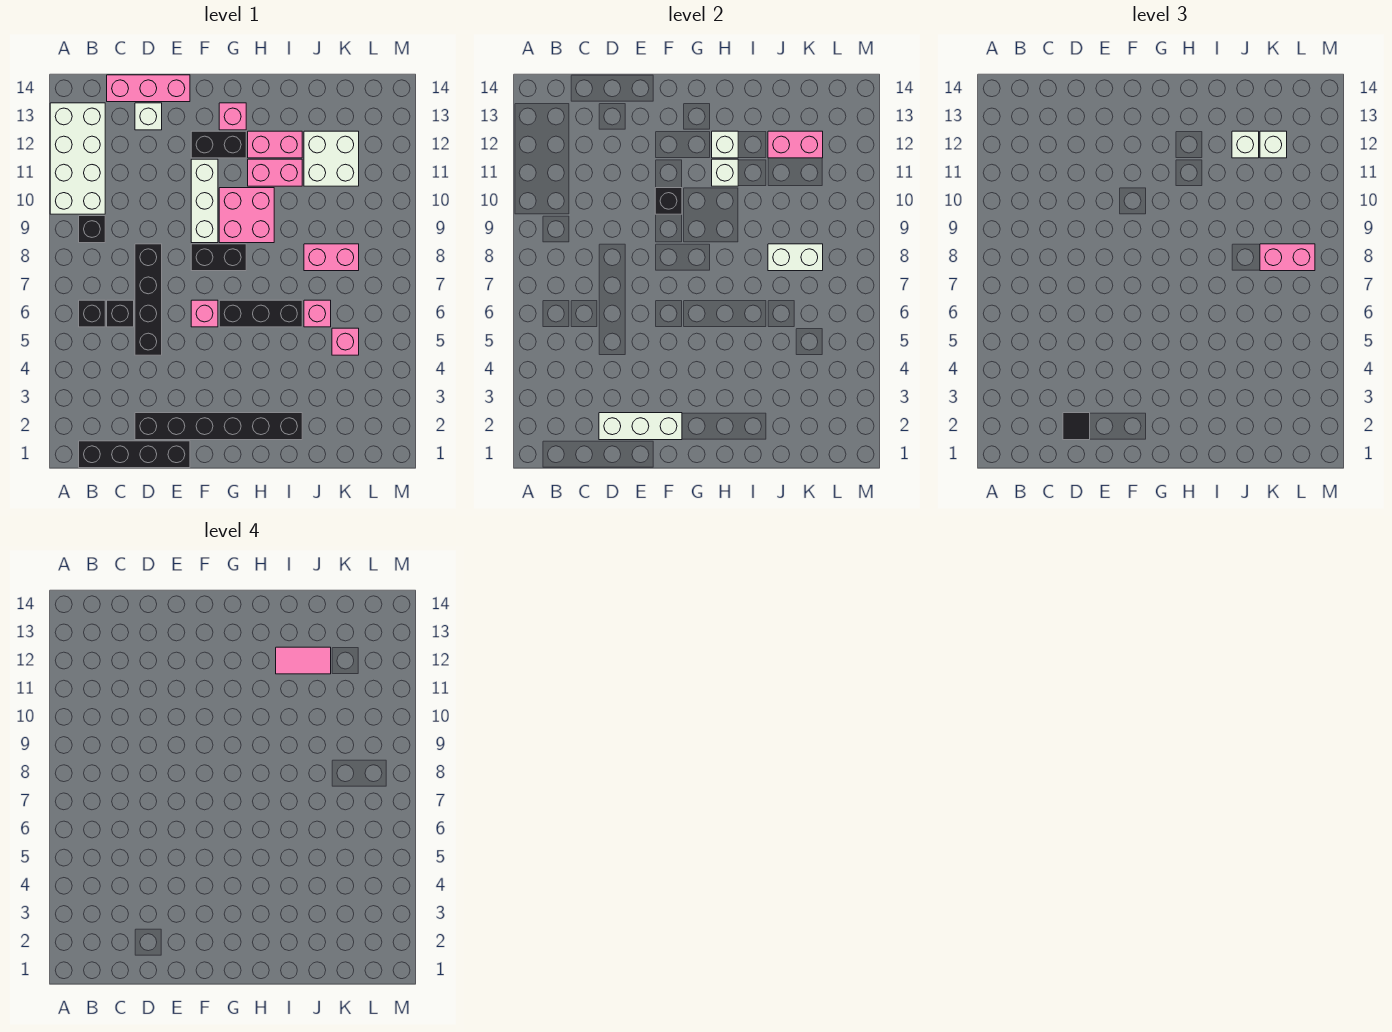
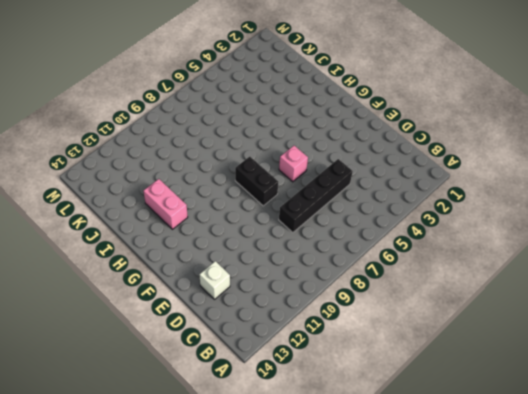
none -> white brick A10:B13 level 1
none -> black brick B1:E1 level 1
none -> black brick B6 level 1
none -> black brick B9 level 1

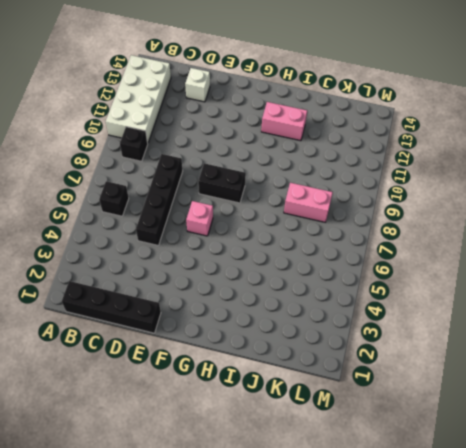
none -> black brick C6 level 1
none -> pink brick C14:E14 level 1
none -> black brick D2:I2 level 1
none -> white brick F9:F11 level 1

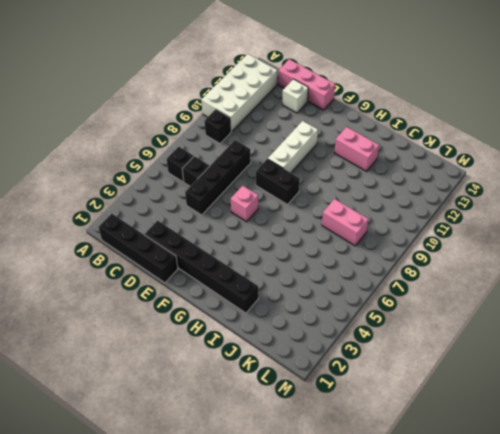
none -> black brick F12:G12 level 1
none -> black brick G6:I6 level 1
none -> pink brick G9:H10 level 1
none -> pink brick G13 level 1

